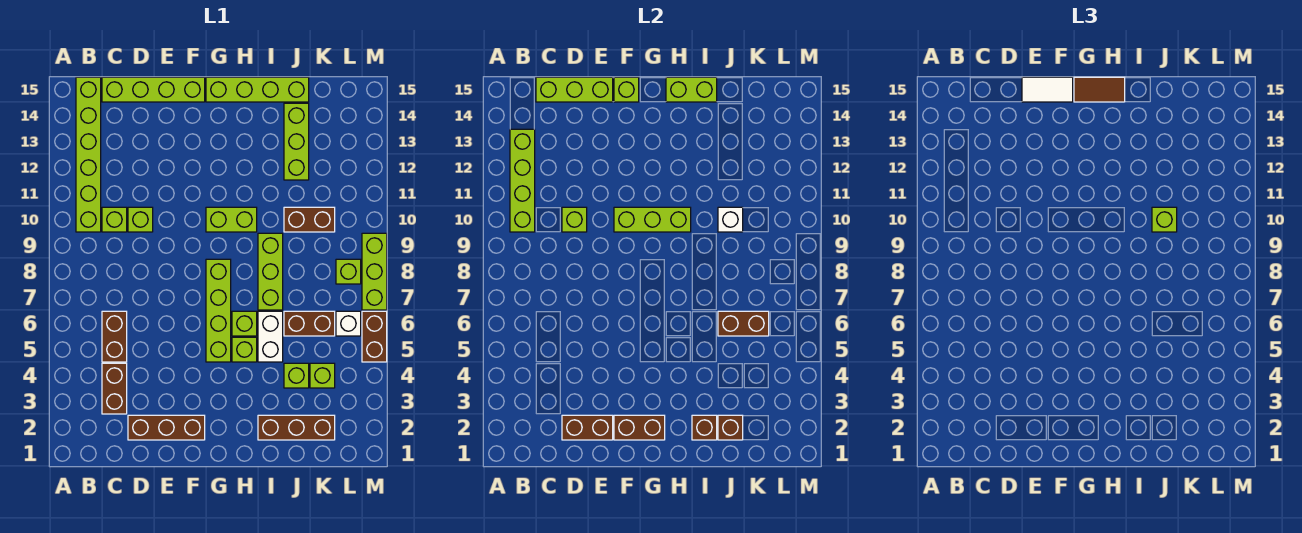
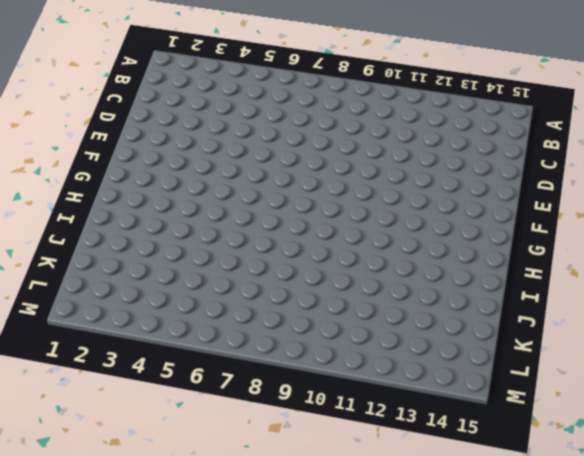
none -> lime brick B10:B15 level 1
none -> brown brick C3:C4 level 1
none -> brown brick C5:C6 level 1
none -> lime brick C10 level 1

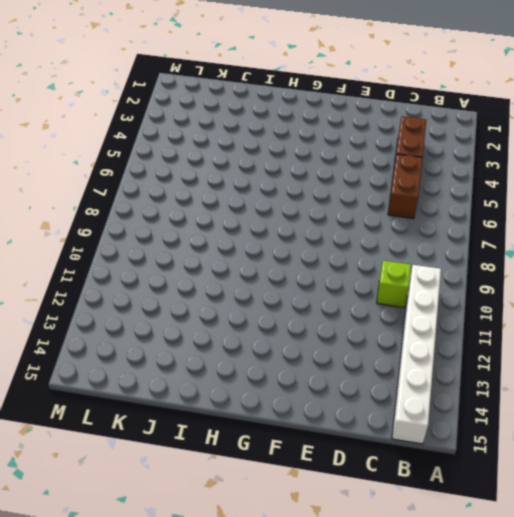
white brick B10:B15 level 1 -> lime brick B10:B15 level 1
none -> lime brick C15:F15 level 1
none -> brown brick D2:F2 level 1
none -> lime brick D10 level 1
none -> lime brick G5:G8 level 1

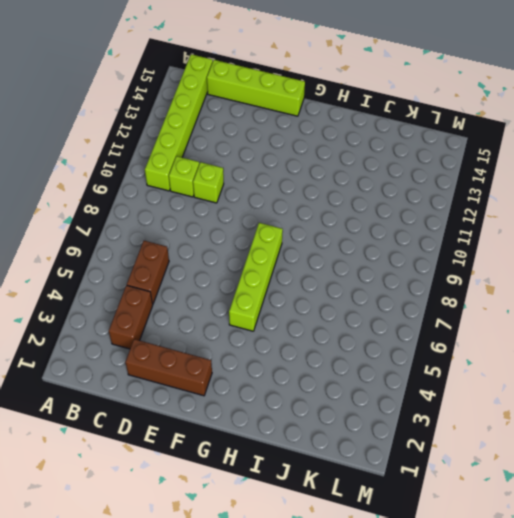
none -> lime brick G10:H10 level 1
none -> lime brick G15:J15 level 1
none -> lime brick H5 level 1
none -> lime brick H6 level 1

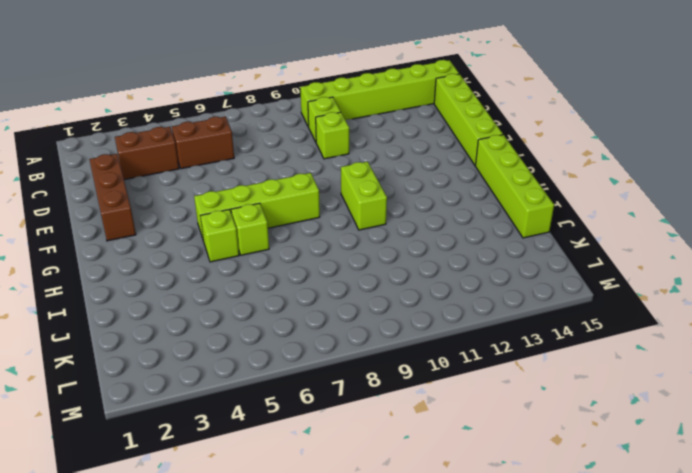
none -> brown brick I2:K2 level 1
none -> white brick I5:I6 level 1
none -> lime brick I7:I9 level 1
none -> lime brick J4 level 1

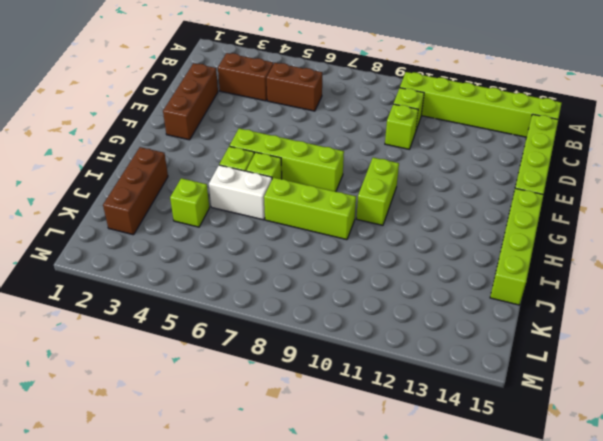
none -> brown brick J6:K6 level 1
none -> brown brick J10:K10 level 1
none -> lime brick J12:J14 level 1
none -> lime brick K4 level 1

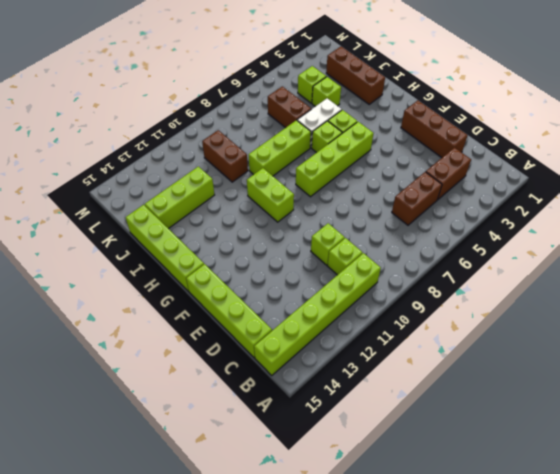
none -> white brick L6 level 1
none -> lime brick L8 level 1
none -> brown brick M5:M6 level 1
none -> lime brick M7:M9 level 1

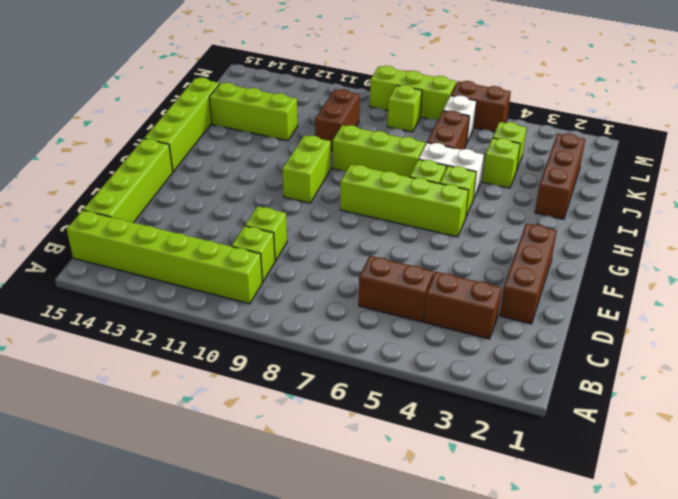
none -> lime brick B10:B13 level 2
none -> lime brick C15:E15 level 2
none -> brown brick D2:E2 level 2
none -> lime brick D10 level 2

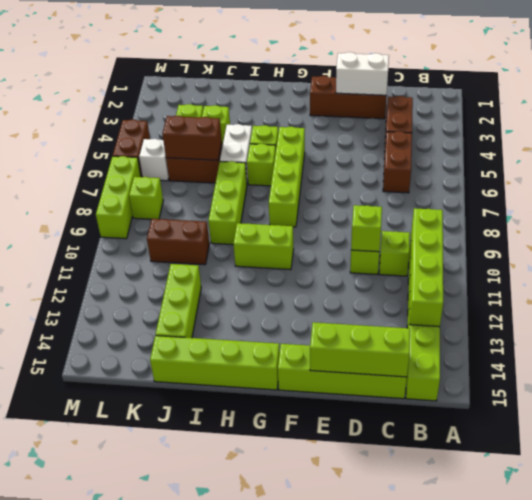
white brick D2:E2 level 2 -> brown brick D2:E2 level 2
none -> brown brick I2:K2 level 1
none -> brown brick F2:G2 level 2
none -> lime brick F10:H10 level 2
none -> lime brick F15 level 2

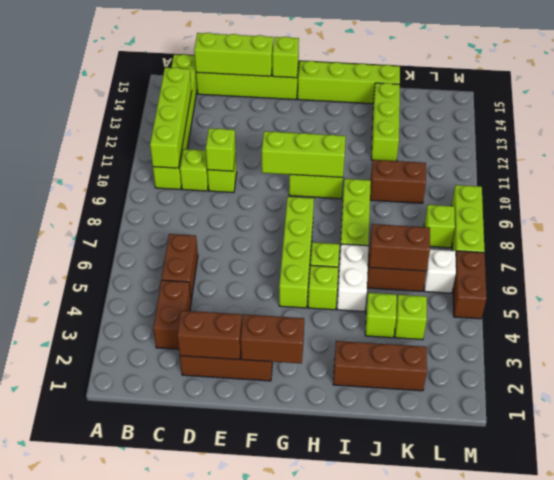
none -> lime brick H15:I15 level 2
none -> brown brick I2 level 2
none -> brown brick J2 level 2
none -> white brick J10 level 2

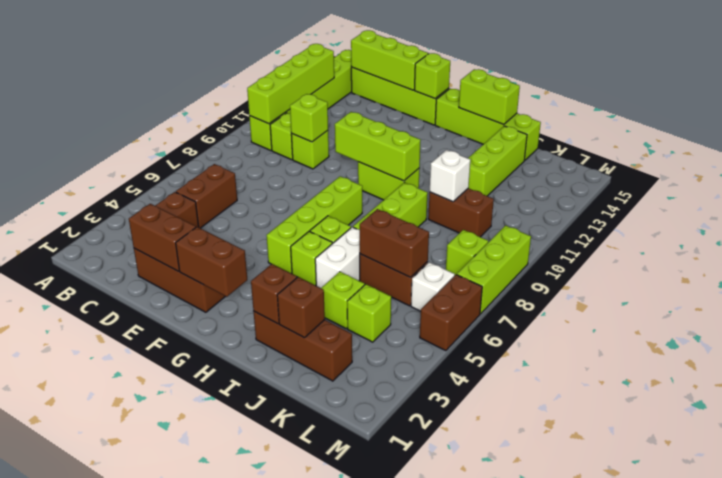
none -> white tile E15:F15 level 3
none -> brown tile G15:H15 level 3
none -> lime brick J10 level 3

